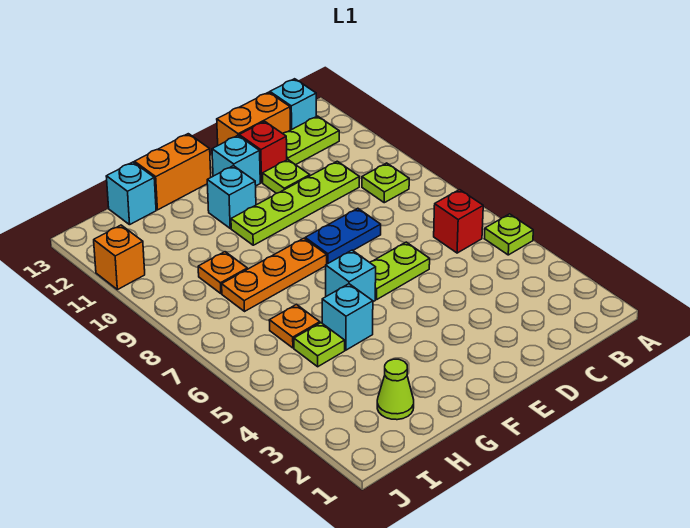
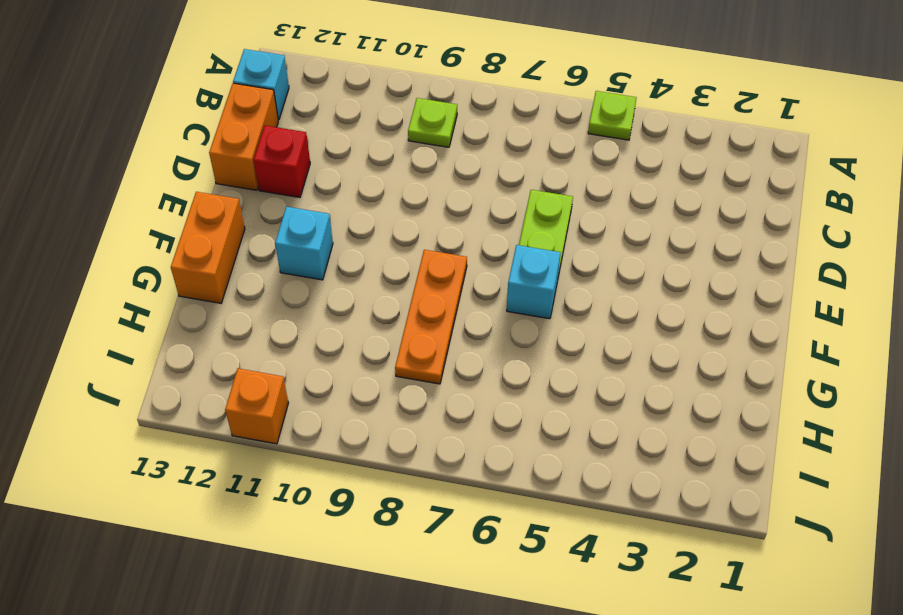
none -> red brick B6 level 1
none -> lime plate B12:C12 level 1
none -> lime plate C10:F10 level 1

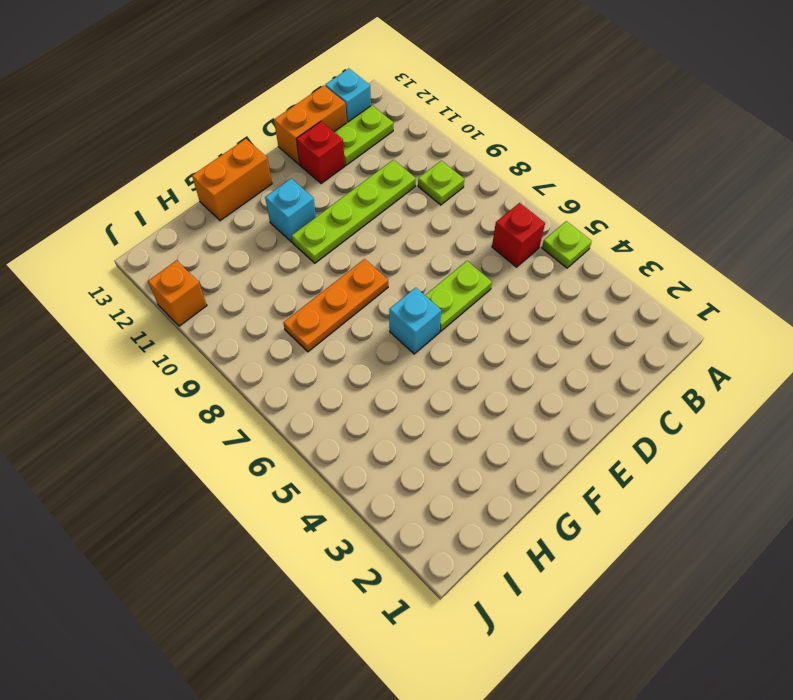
none -> blue plate D8:E8 level 1
none -> lime plate D11 level 1
none -> cyan brick E12 level 1

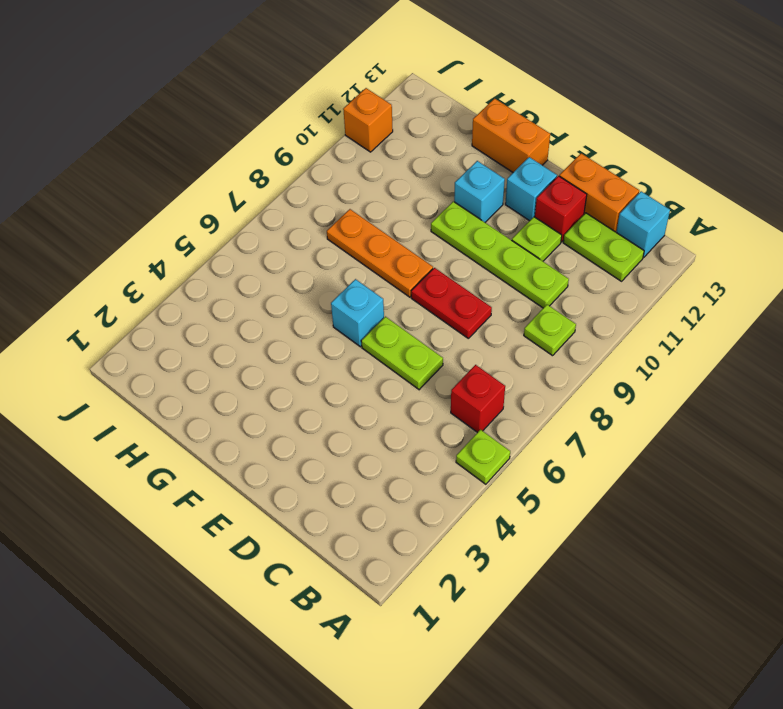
red plate D8:E8 level 1 -> blue plate D8:E8 level 1
none -> cyan brick G5 level 1
none -> lime cone H2 level 1
none -> lime plate H5 level 1

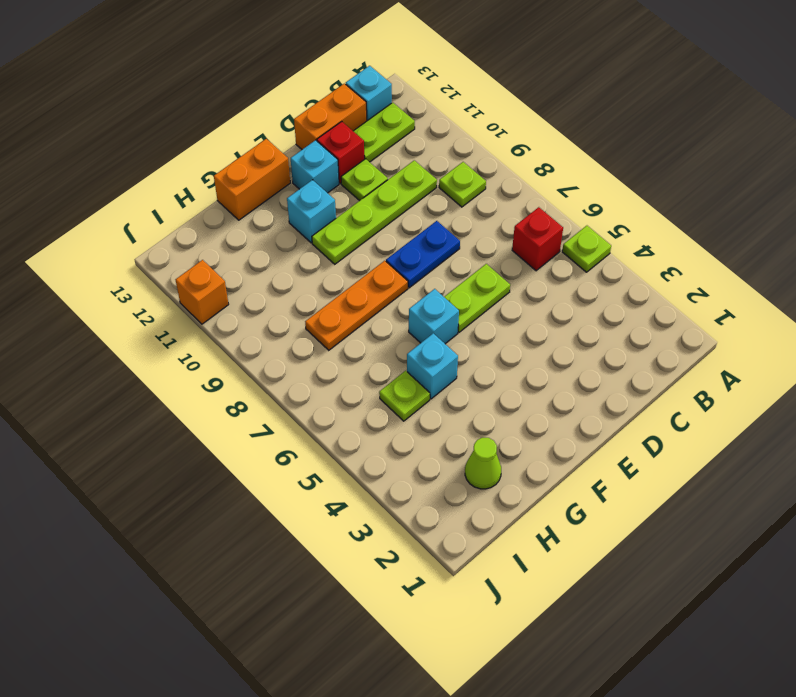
none -> orange plate H6 level 1
none -> orange plate H9 level 1
none -> cyan brick H13 level 1

